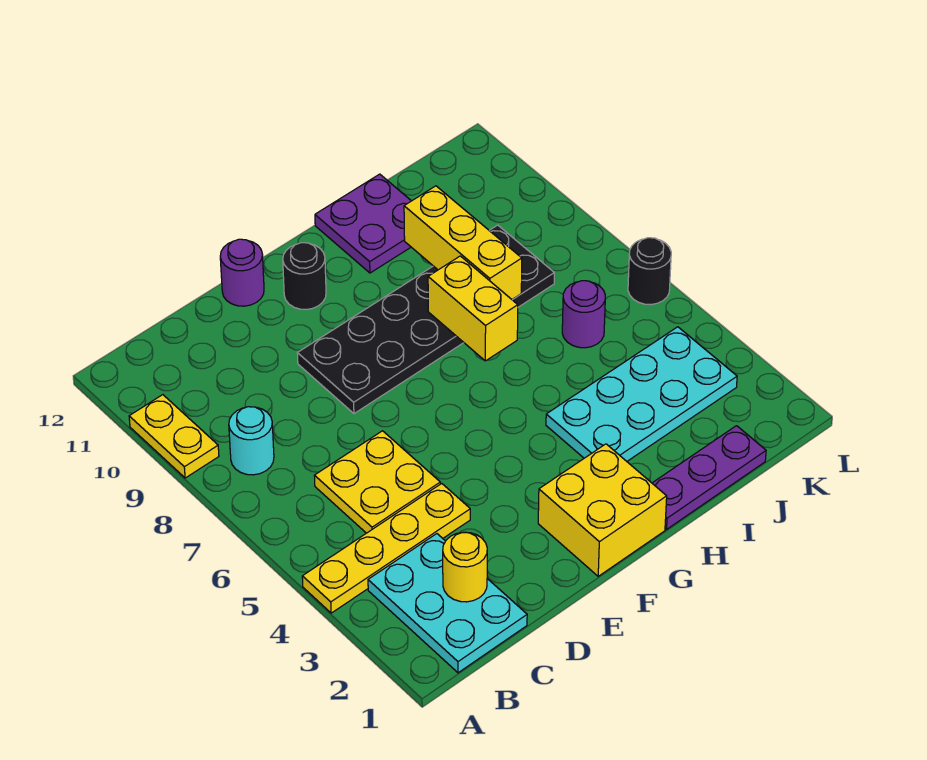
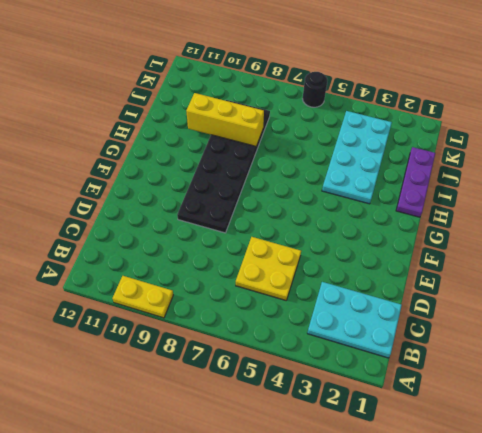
none -> yellow plate A4:D4 level 1
none -> cyan round brick B8 level 1
none -> purple round brick E12 level 1

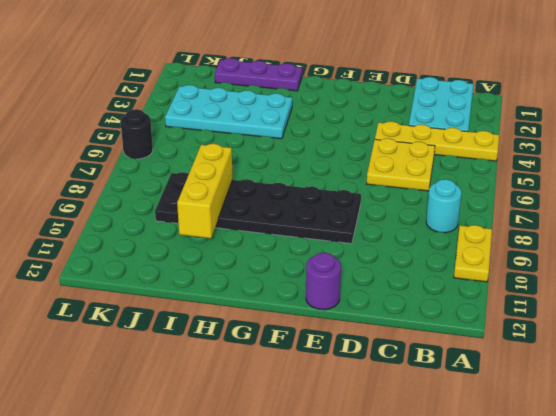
none -> yellow brick F1:G2 level 1
none -> black round brick F11 level 1
none -> purple plate H11:I12 level 1

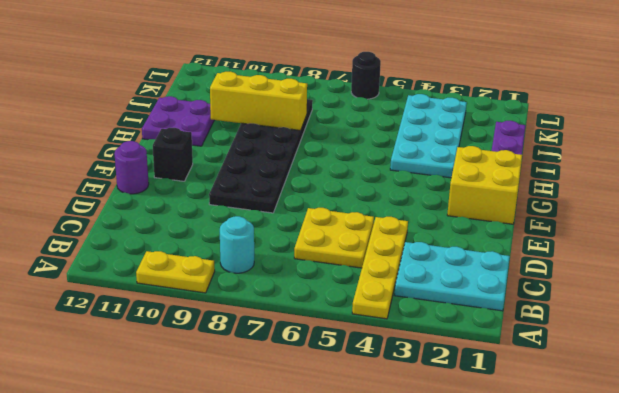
black brick F11 level 1 -> black round brick F11 level 1
none -> purple round brick J6 level 1
none -> yellow round brick C2 level 2
none -> yellow brick H7:H8 level 2

